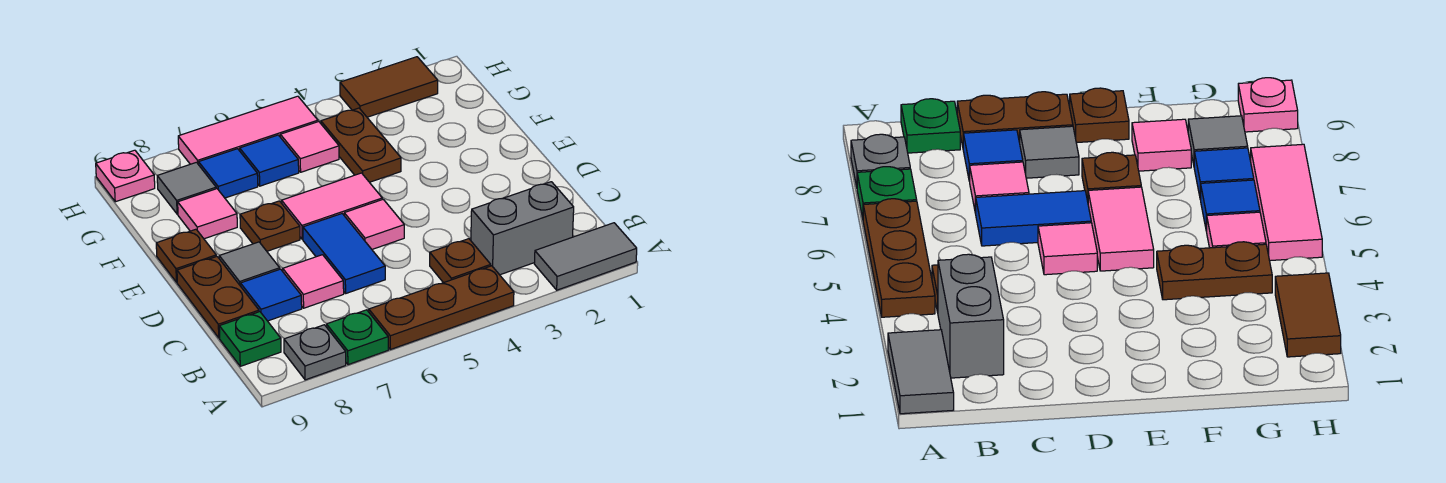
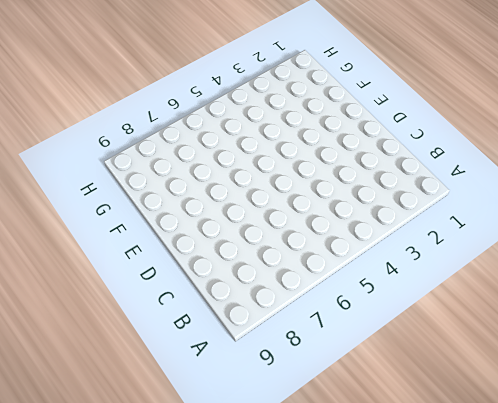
none -> grey tile A1:A2 level 1
none -> brown plate A4:A6 level 1
none -> green plate A7 level 1

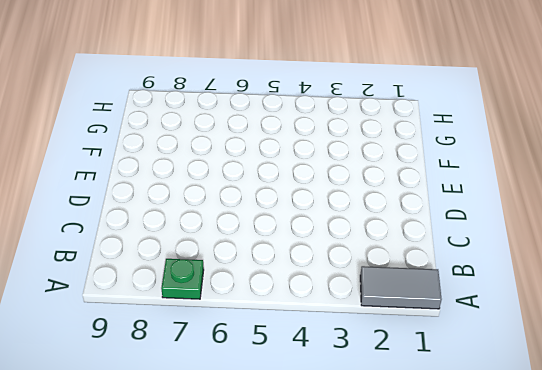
none -> brown plate A4:A6 level 1
none -> grey plate A8 level 1
none -> grey brick B2:B3 level 1

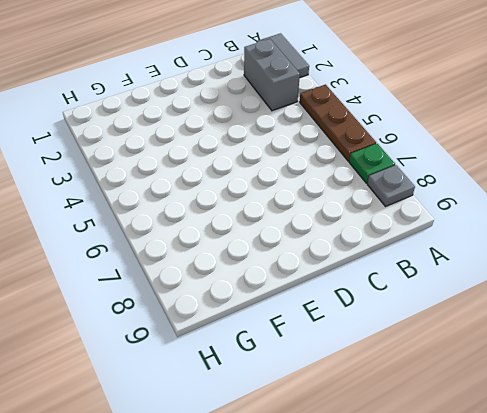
none -> brown plate B4 level 1
none -> green plate B9 level 1
none -> blue tile C6:D6 level 1

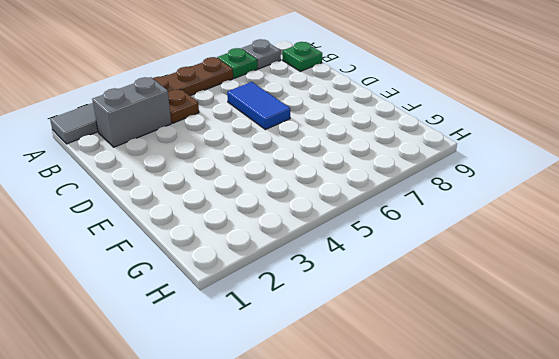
none -> pink tile C7 level 1
none -> blue tile C8 level 1
none -> brown plate C9:D9 level 1

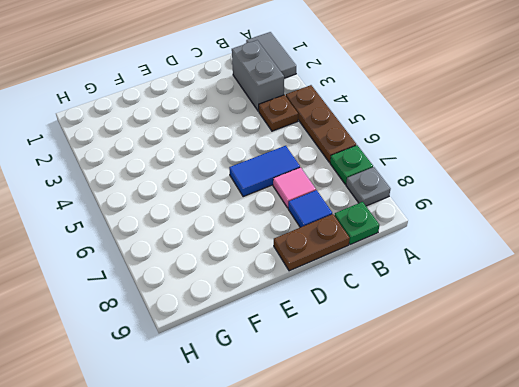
none -> pink tile D5 level 1
none -> grey tile D8 level 1
none -> pink tile E5:E6 level 1

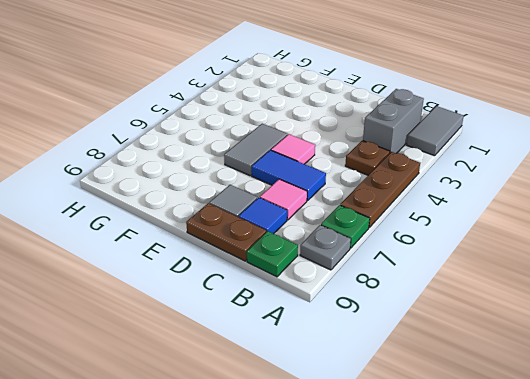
grey tile E5:E6 level 1 -> pink tile E5:E6 level 1
none -> brown plate E7 level 1
none -> brown plate E9 level 1
none -> brown plate F4:G4 level 1

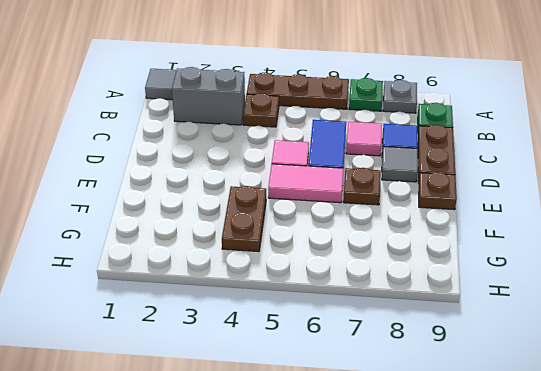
none -> pink tile F8 level 1
none -> pink tile G5 level 1
none -> blue tile G6 level 1

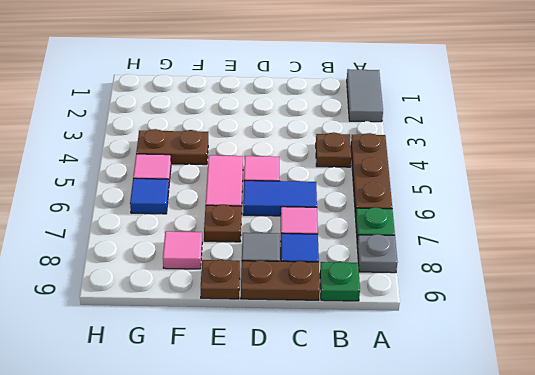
none -> grey brick B2:B3 level 1
none -> blue tile G7 level 1
none -> grey tile G8 level 1

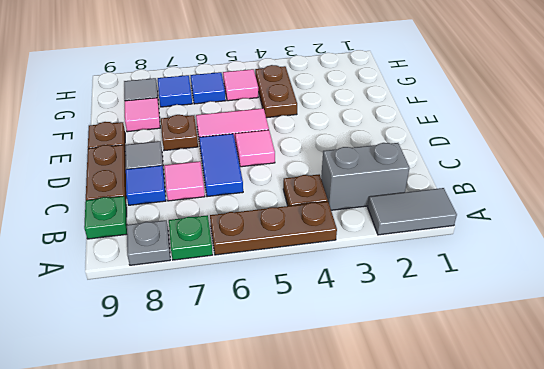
none -> brown tile H2:H3 level 1
none -> pink tile H5:H7 level 1
none -> pink plate H9 level 1

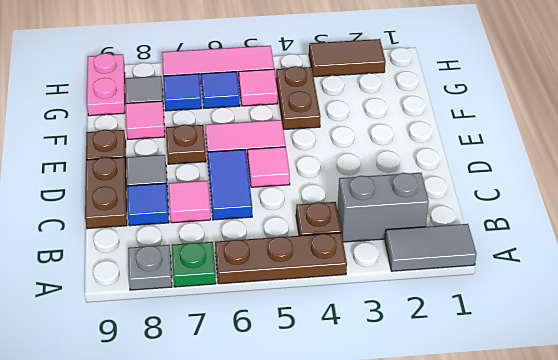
pink plate G9:H9 level 1 -> pink plate H9 level 1
none -> green plate B9 level 1

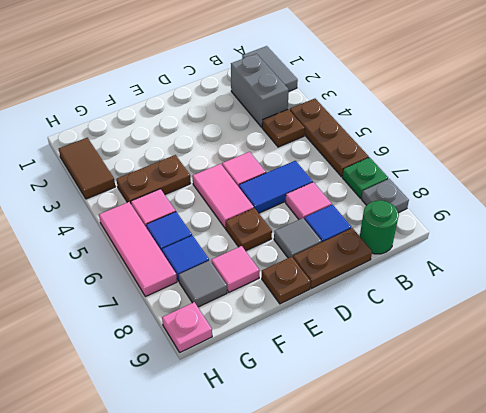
green round brick B9 level 1 -> green plate B9 level 1

